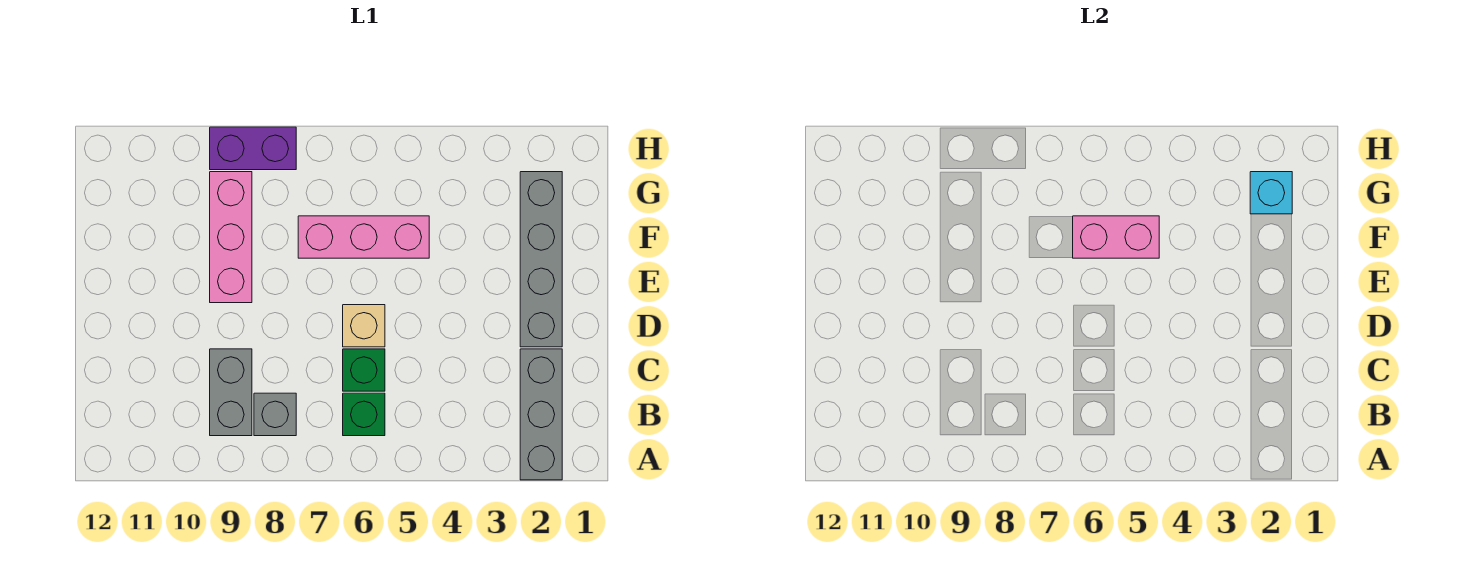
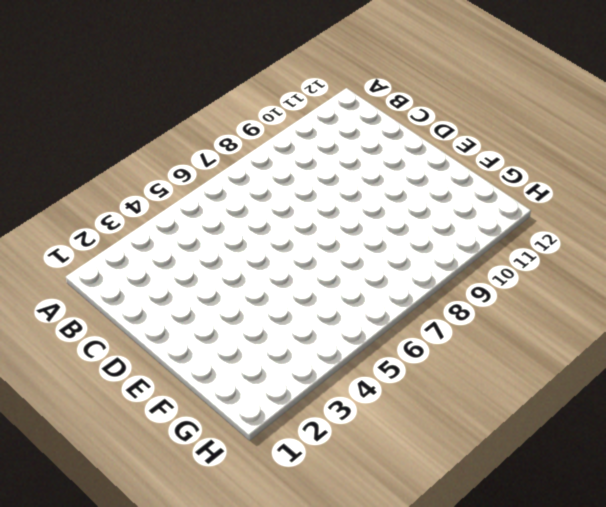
none -> grey brick A2:C2 level 1
none -> green brick B6 level 1
none -> grey brick B8 level 1

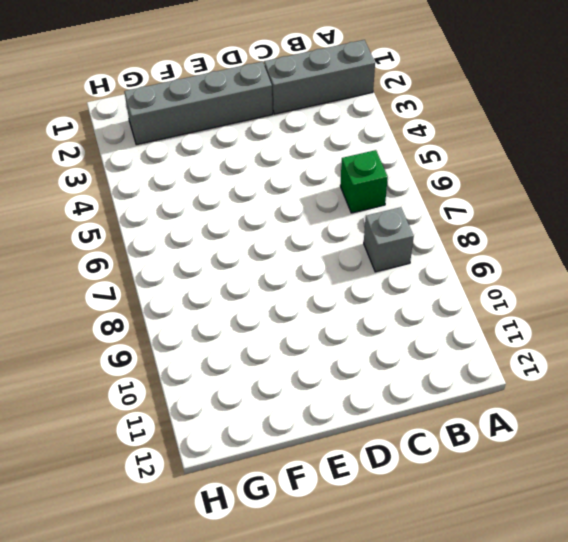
none -> grey brick B9:C9 level 1
none -> green brick C6 level 1
none -> tan brick D6 level 1

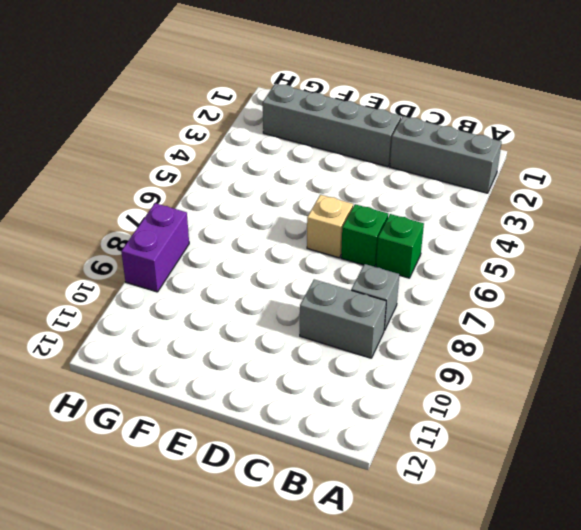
none -> pink brick E9:G9 level 1
none -> pink brick F5:F7 level 1
none -> pink brick F5:F6 level 2

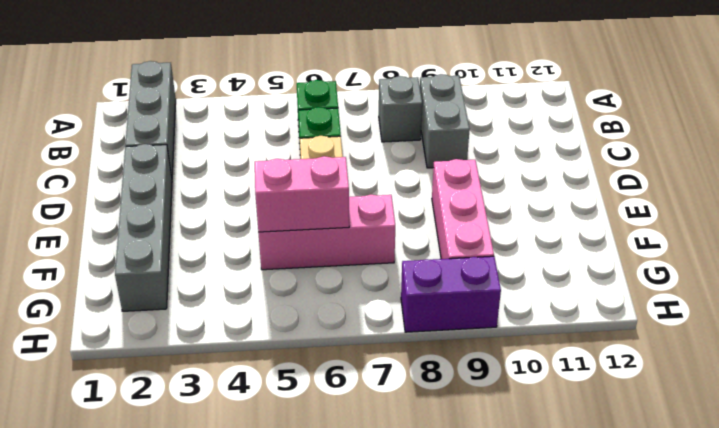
none -> cyan brick G2 level 2

